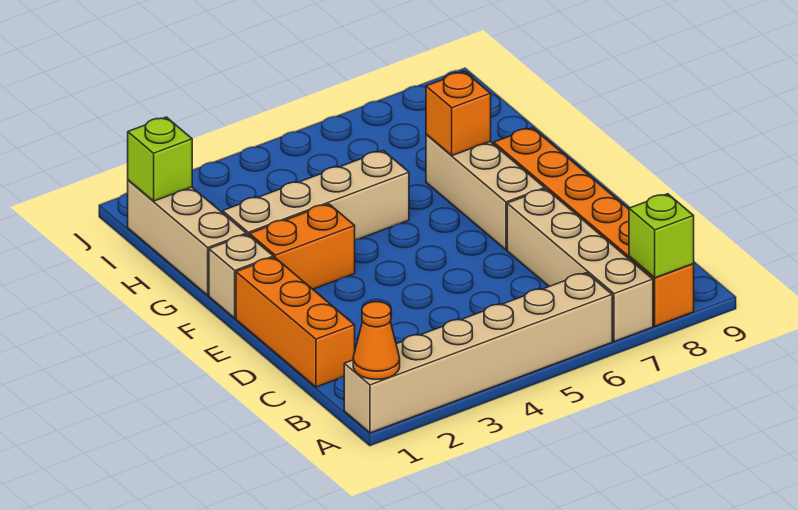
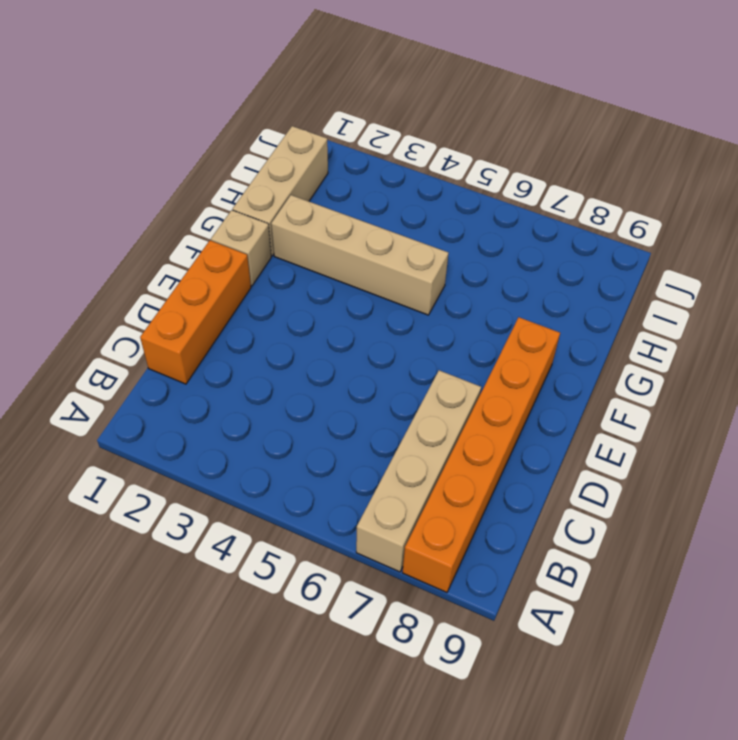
none -> tan brick A1:A6 level 1
none -> tan brick E7:G7 level 1
none -> orange brick F2:F3 level 1

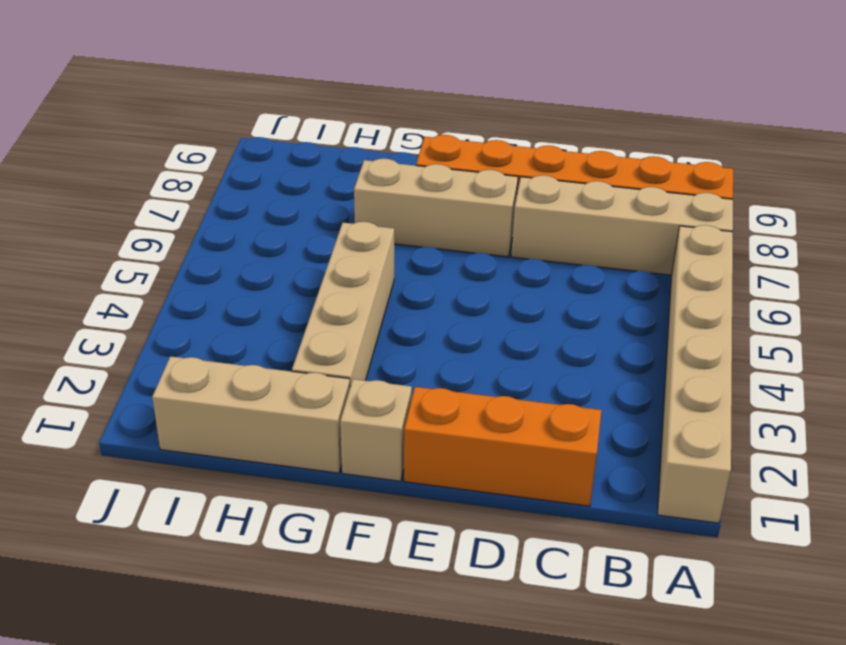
none -> orange brick F2:F3 level 1
none -> orange cone A1 level 2
none -> lime brick A8 level 2

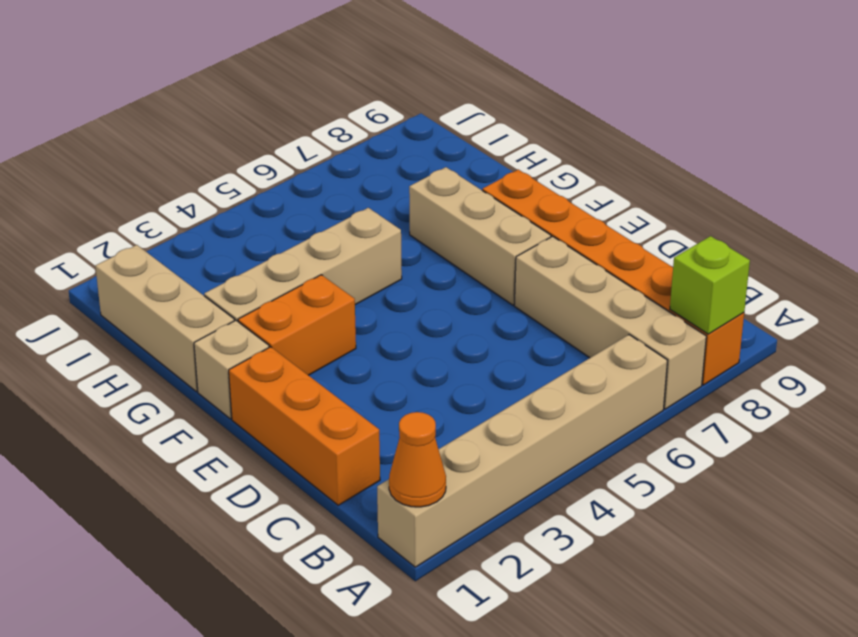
none -> orange brick G7 level 2
none -> lime brick I1 level 2

